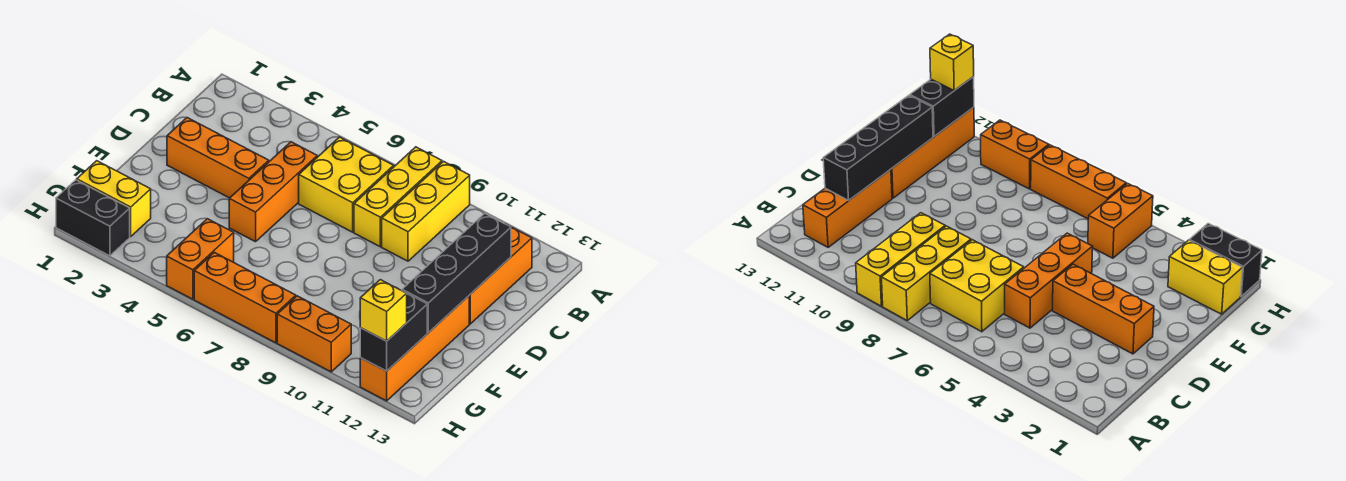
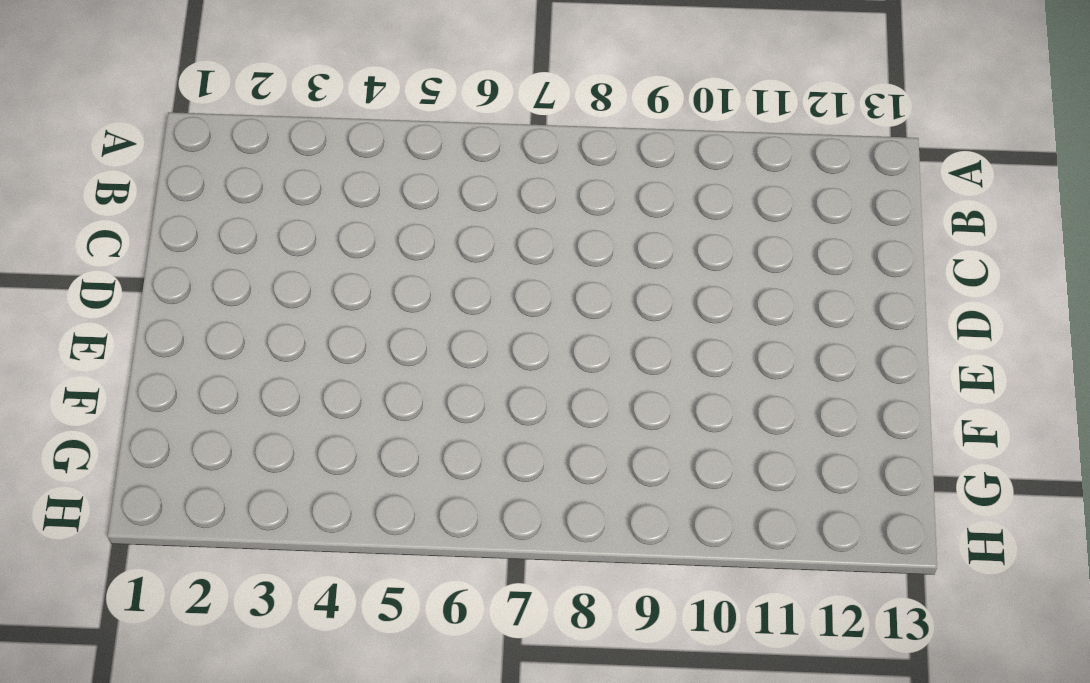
none -> yellow brick A8:C8 level 1
none -> yellow brick A9:C9 level 1
none -> yellow brick B6:C7 level 1

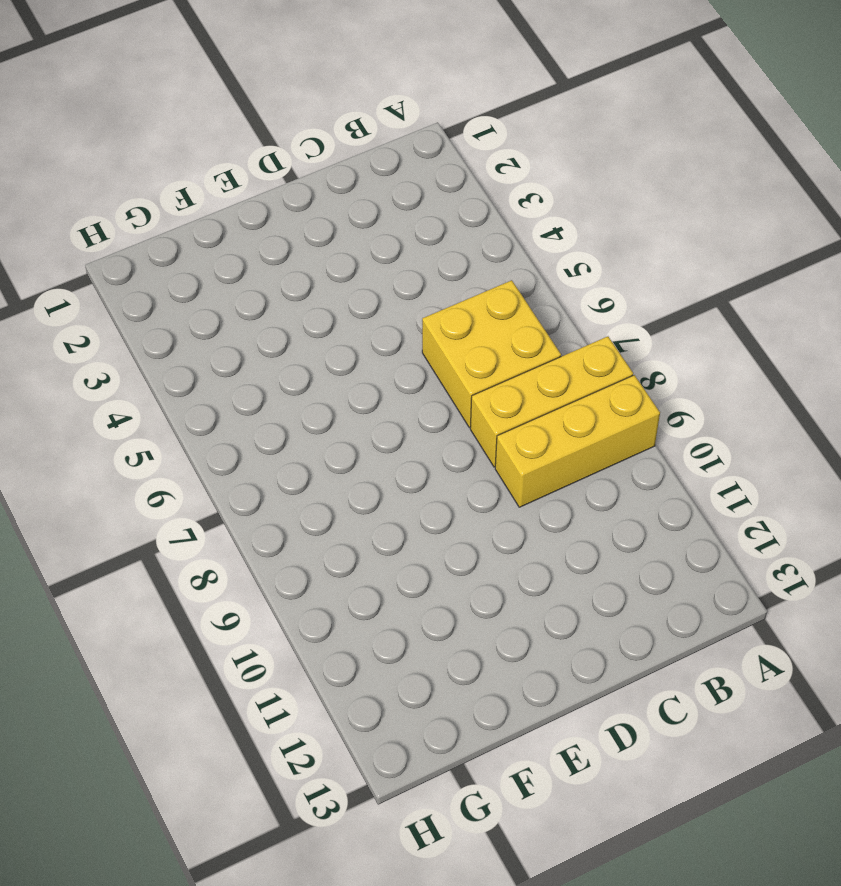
none -> orange brick B12:D12 level 1
none -> orange brick C5:E5 level 1
none -> orange brick D2:D4 level 1

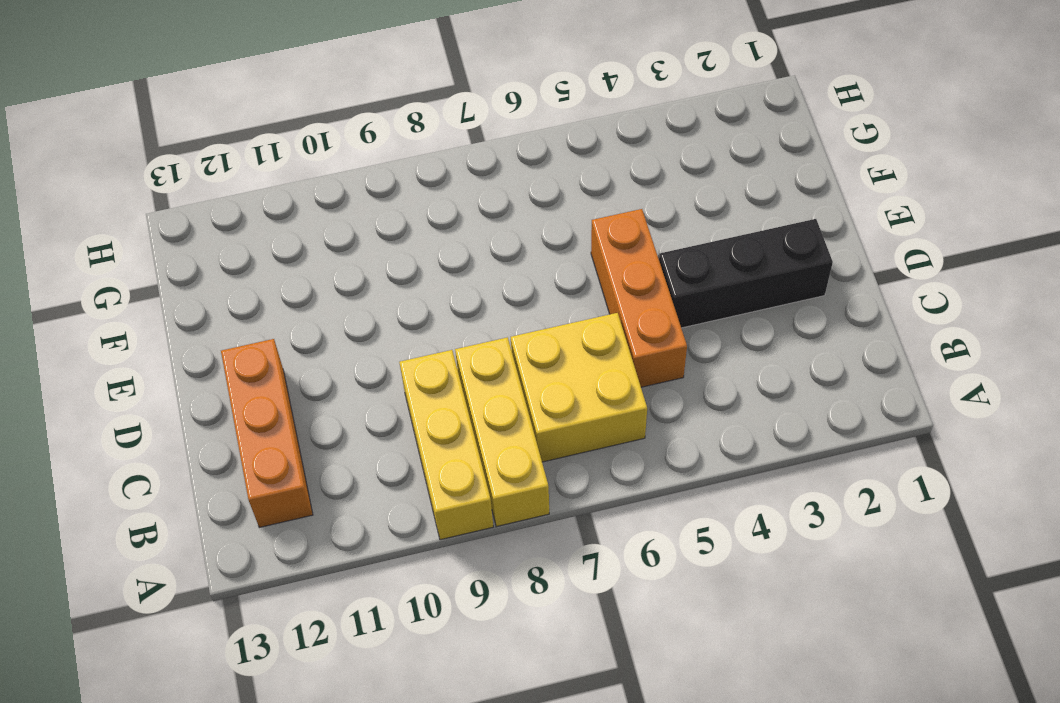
black brick D2:D4 level 1 -> orange brick D2:D4 level 1
none -> orange brick E12:H12 level 1
none -> yellow brick G1:G2 level 1
none -> orange brick G5:H5 level 1

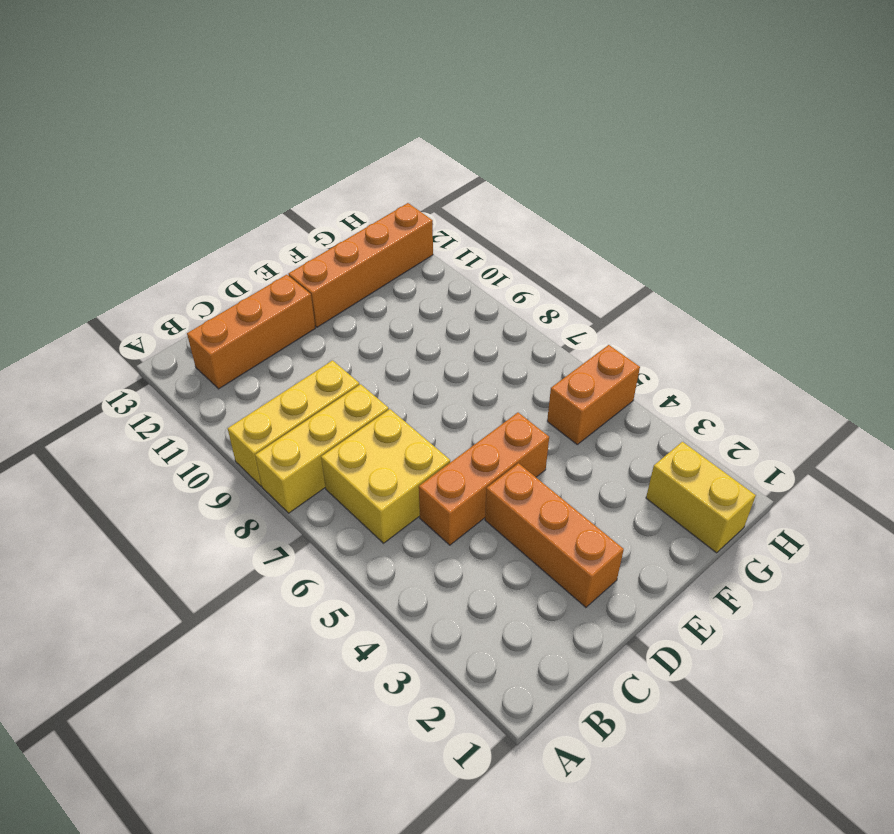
none -> black brick H1:H2 level 1
none -> orange brick H6:H8 level 1
none -> orange brick H9:H10 level 1

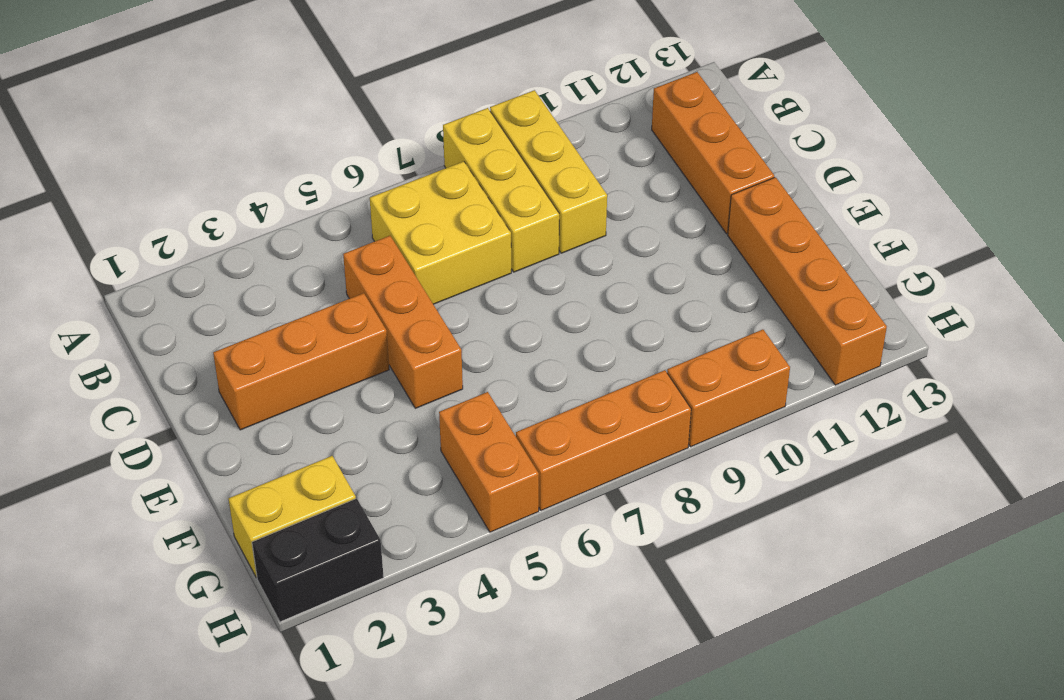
none -> black brick C12:F12 level 2
none -> black brick G12:H12 level 2
none -> yellow brick H12 level 3

